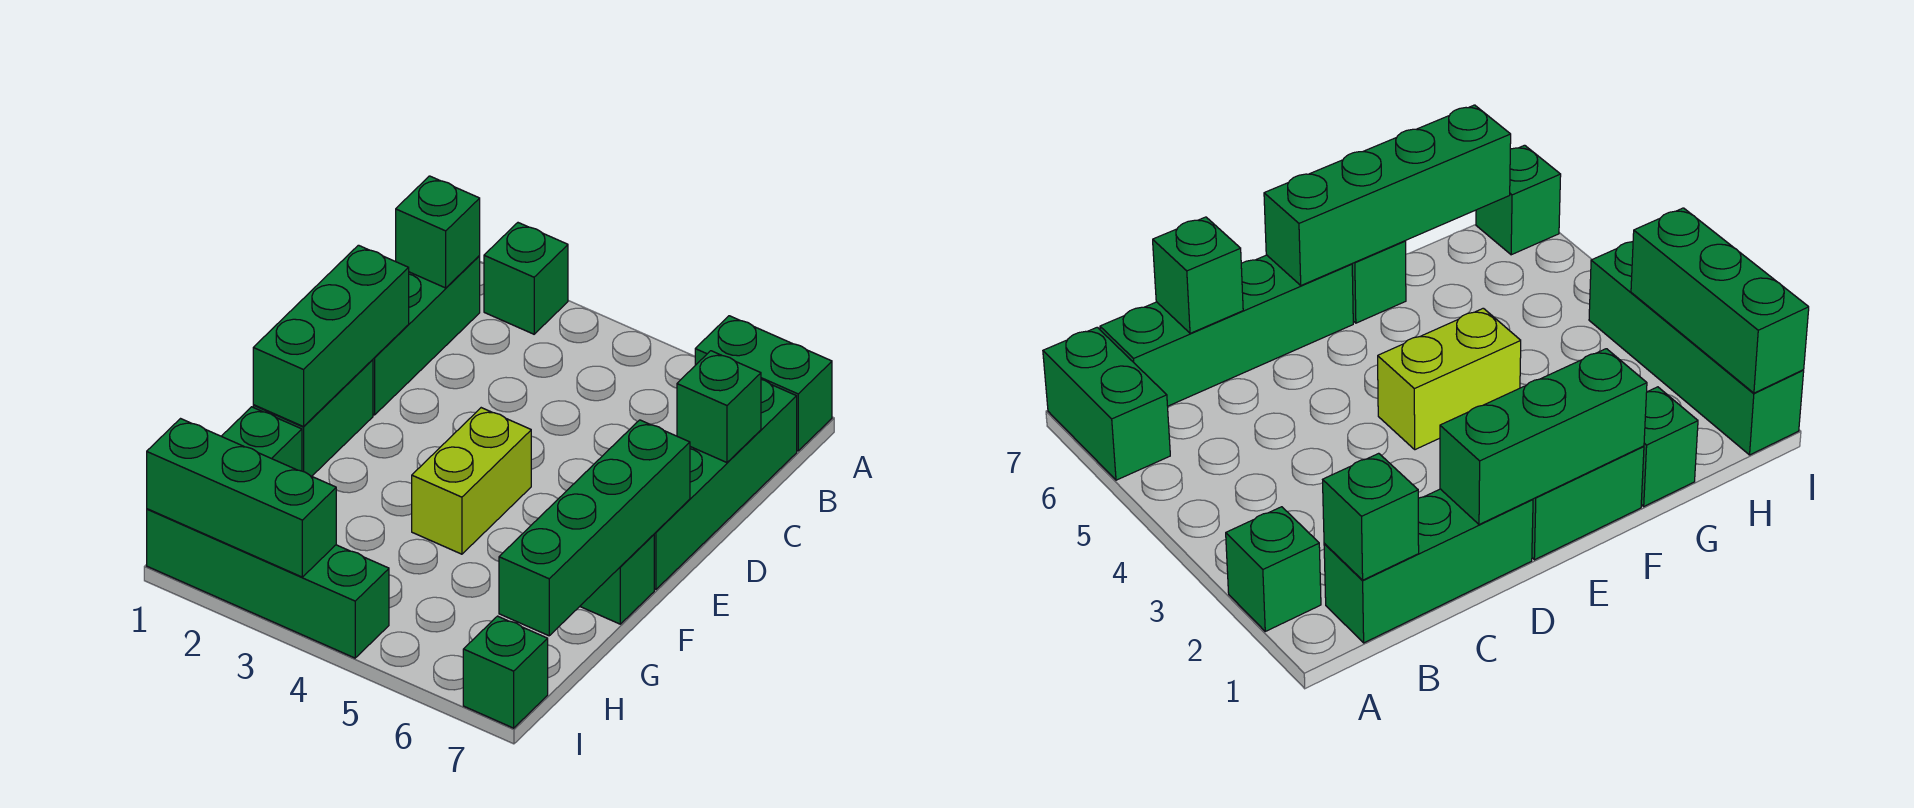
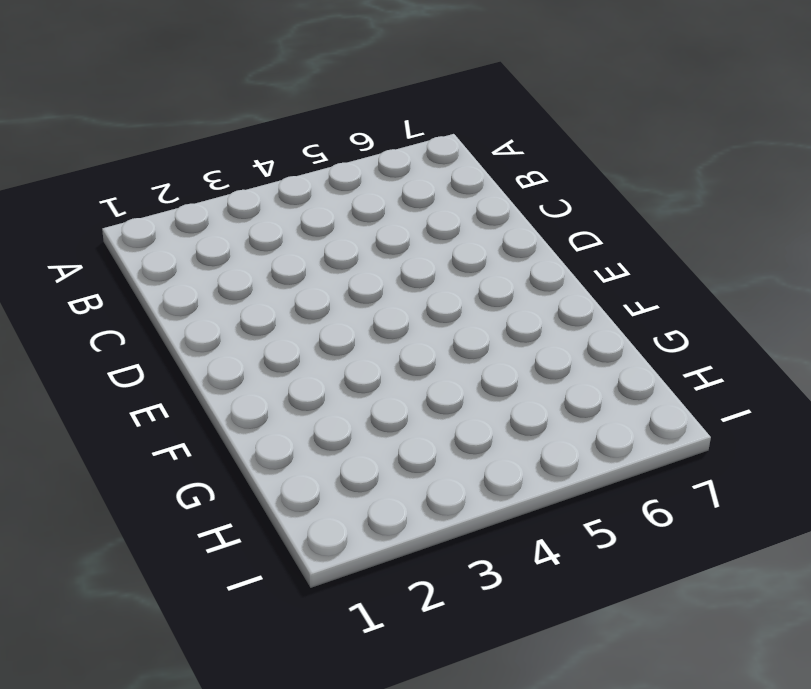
none -> green brick A2 level 1
none -> green brick A6:A7 level 1
none -> green brick B1:D1 level 1

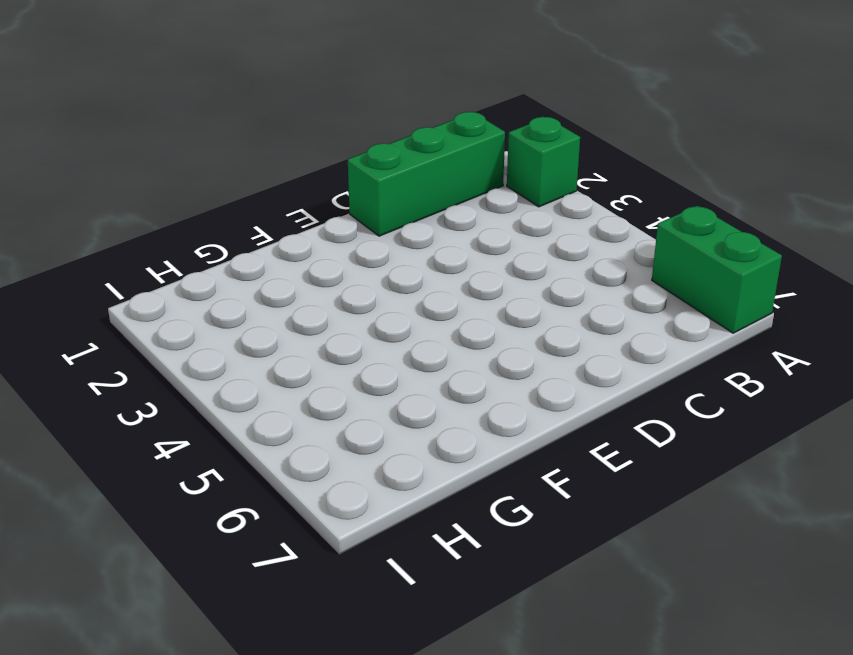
none -> green brick B7:E7 level 1
none -> green brick E1:F1 level 1
none -> lime brick E4:F4 level 1

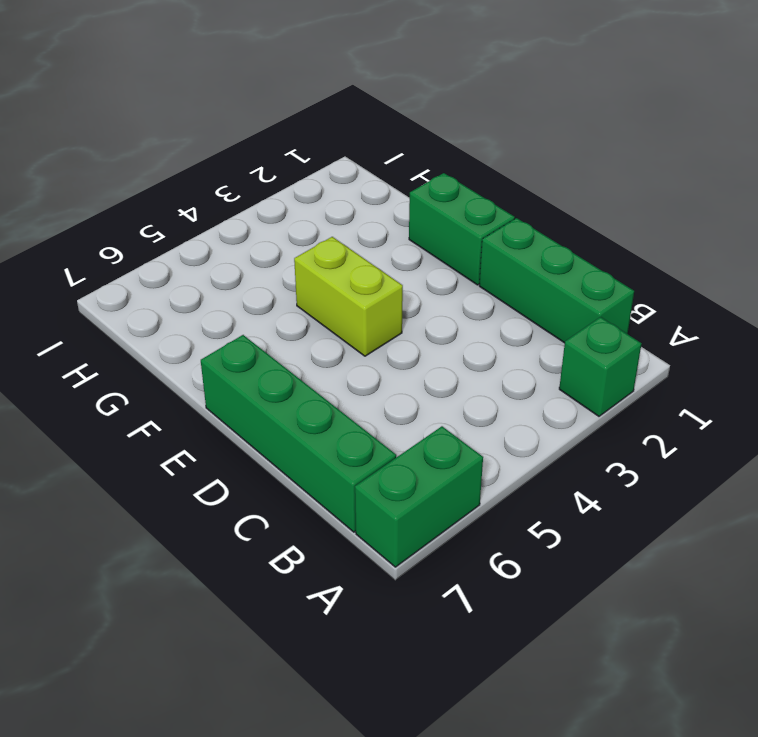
none -> green brick F7 level 1
none -> green brick G1 level 1
none -> green brick I1:I4 level 1

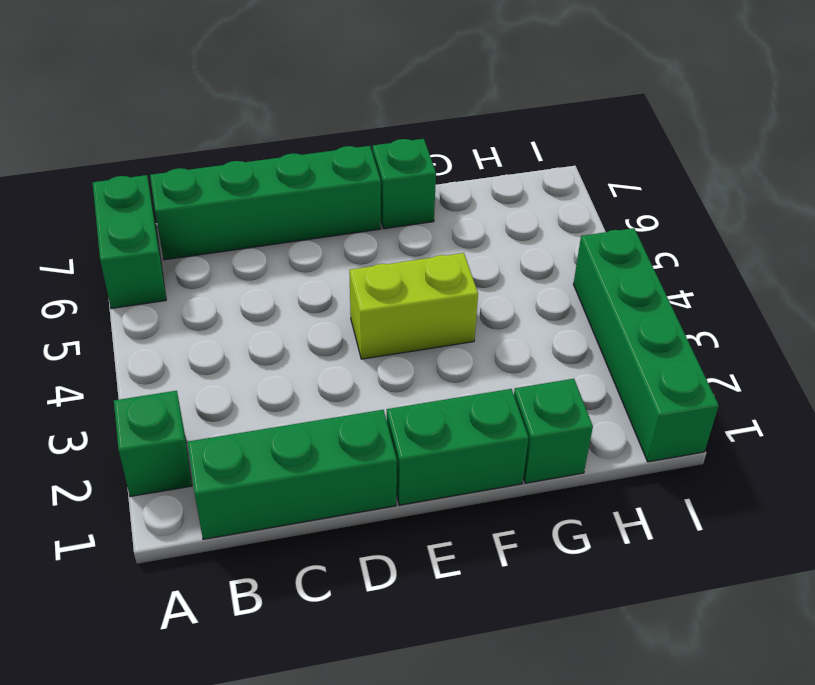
none -> green brick I7 level 1
none -> green brick B1 level 2
none -> green brick C7 level 2

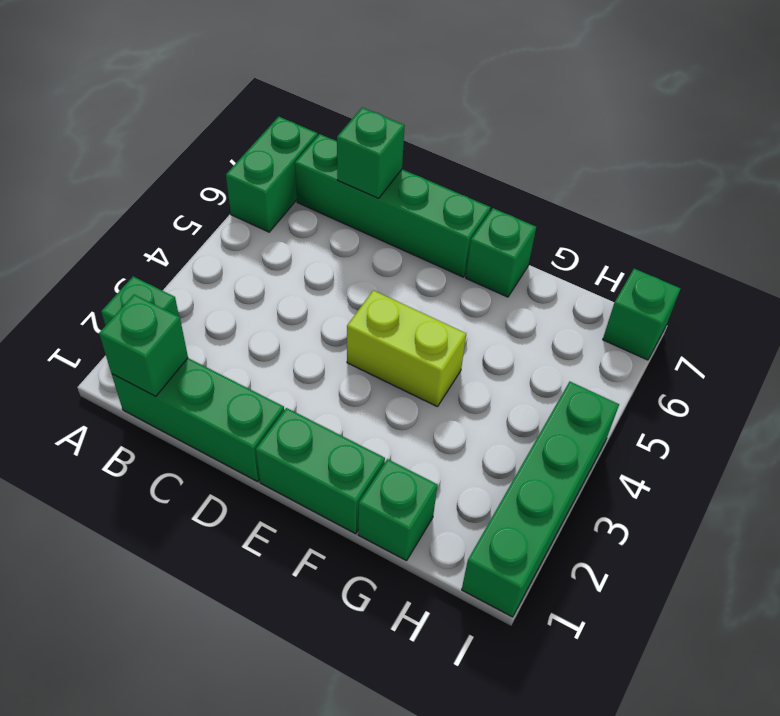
none -> green brick D1:F1 level 2
none -> green brick E7:H7 level 2
none -> green brick I1:I3 level 2

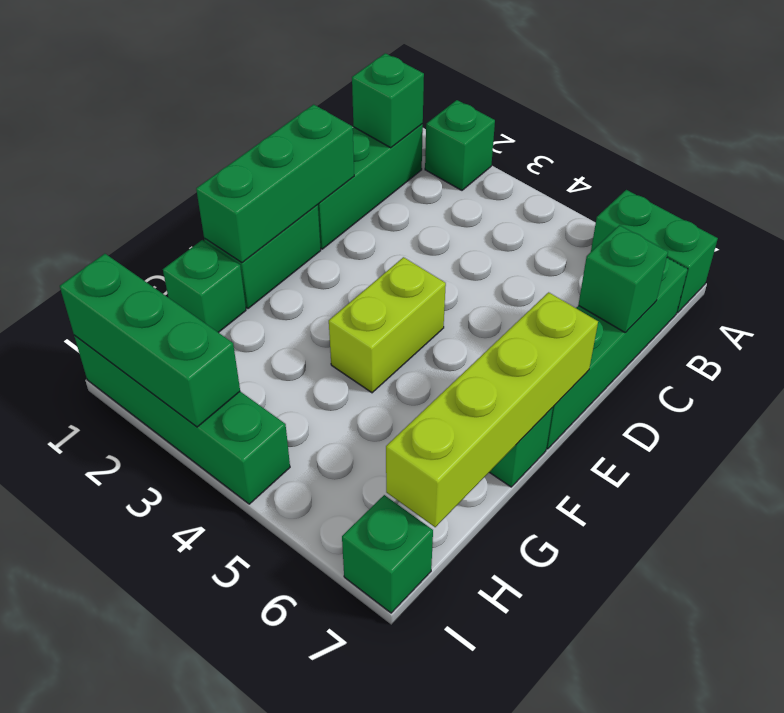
lime brick E7:H7 level 2 -> green brick E7:H7 level 2

